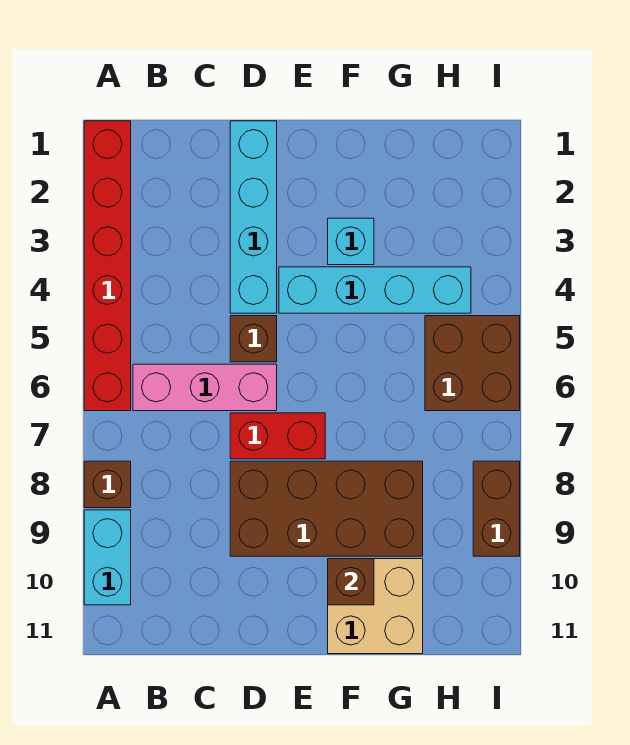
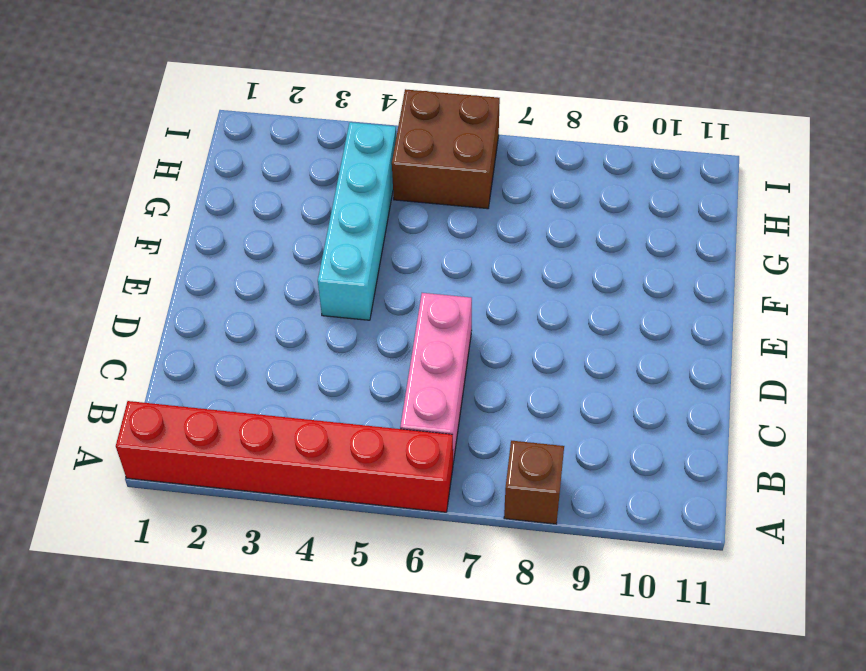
none -> cyan brick A9:A10 level 1
none -> cyan brick D1:D4 level 1
none -> brown brick D5 level 1

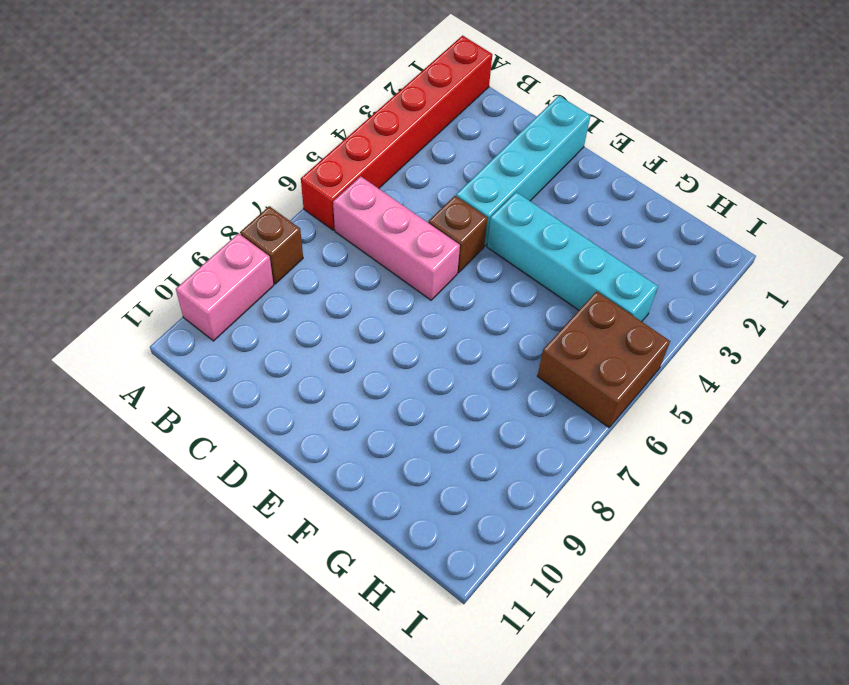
pink brick A9:A10 level 1 -> cyan brick A9:A10 level 1
none -> red brick D7:E7 level 1
none -> brown brick D8:G9 level 1
none -> cyan brick F3 level 1

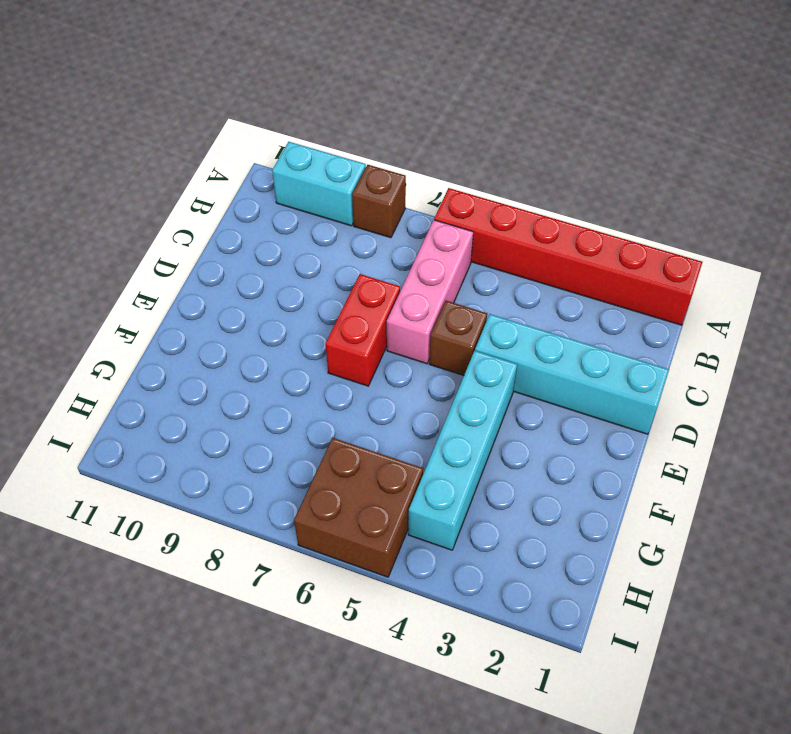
none -> brown brick D8:G9 level 1
none -> cyan brick F3 level 1
none -> tan brick F10:G11 level 1

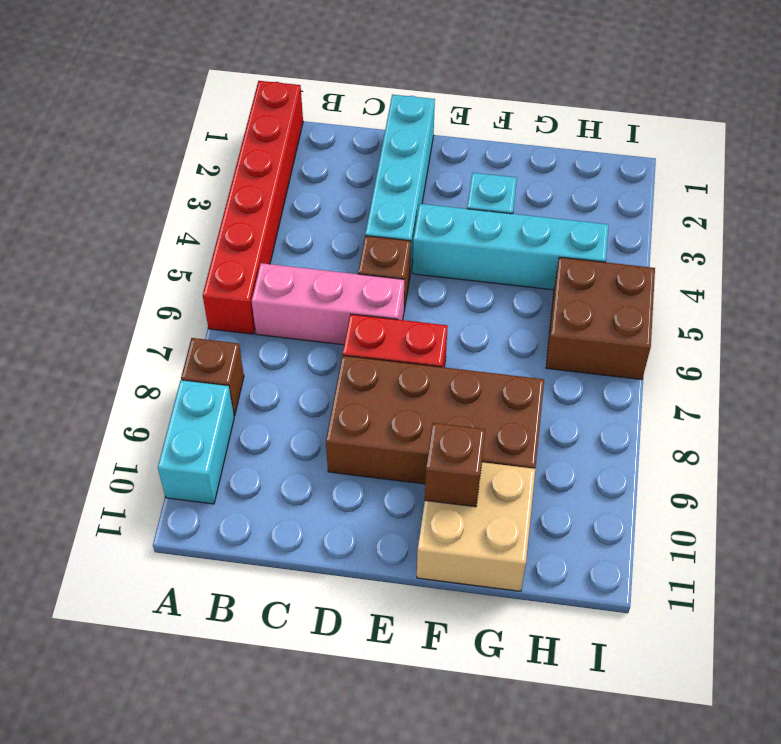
none -> brown brick I8:I9 level 1

